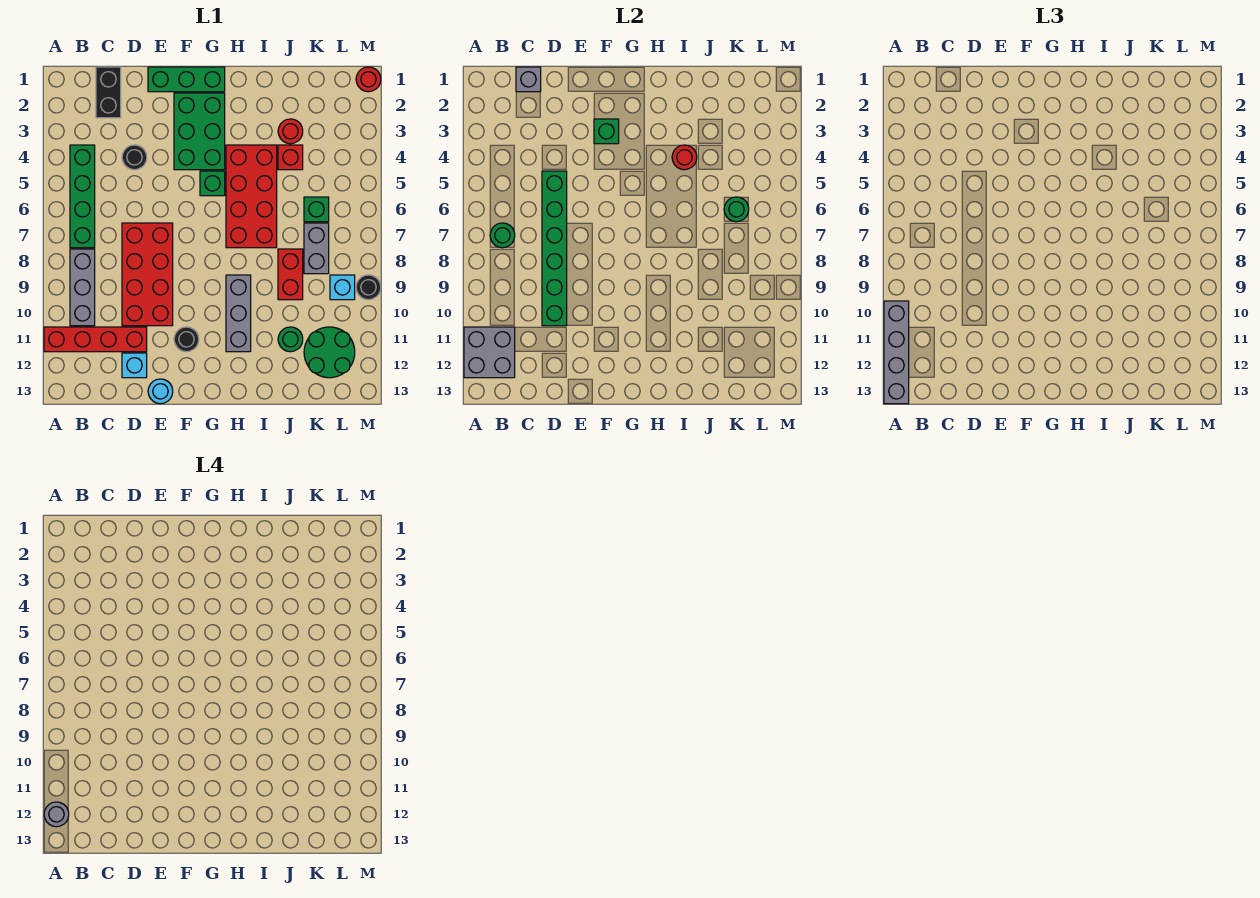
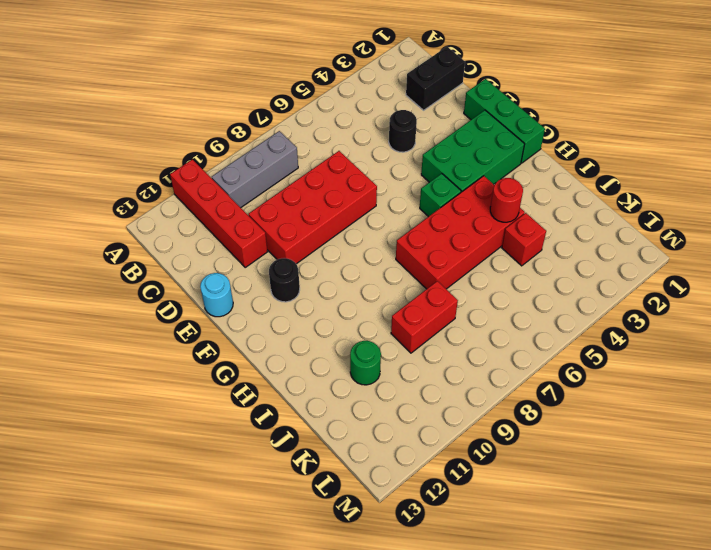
none -> green brick B4:B7 level 1
none -> cyan brick D12 level 1
none -> grey brick H9:H11 level 1
none -> red round brick J3 level 1

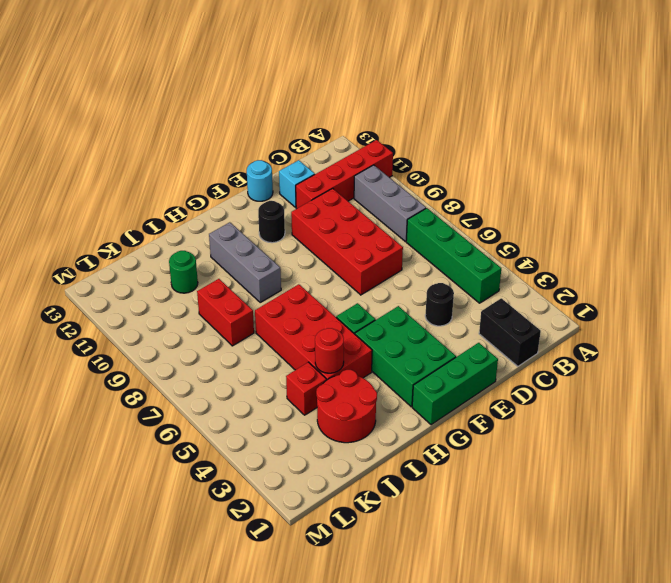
red round brick I2:J3 level 1 -> red round brick J3 level 1
none -> green brick K6 level 1
none -> grey brick K7:K8 level 1
none -> green round brick K11:L12 level 1
none -> cyan brick L9 level 1

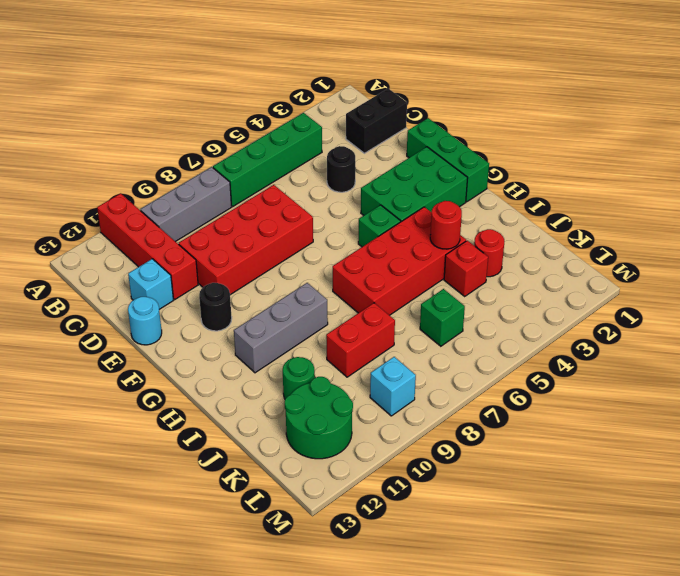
none -> grey brick K7:K8 level 1
none -> red round brick M1 level 1
none -> black round brick M9 level 1
none -> grey brick A11:B12 level 2

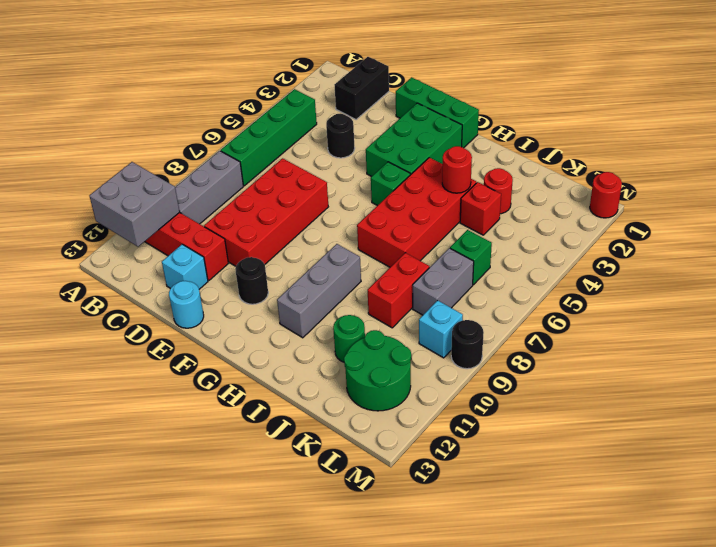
none -> green round brick B7 level 2
none -> grey brick C1 level 2
none -> green brick D5:D10 level 2
none -> green brick F3 level 2

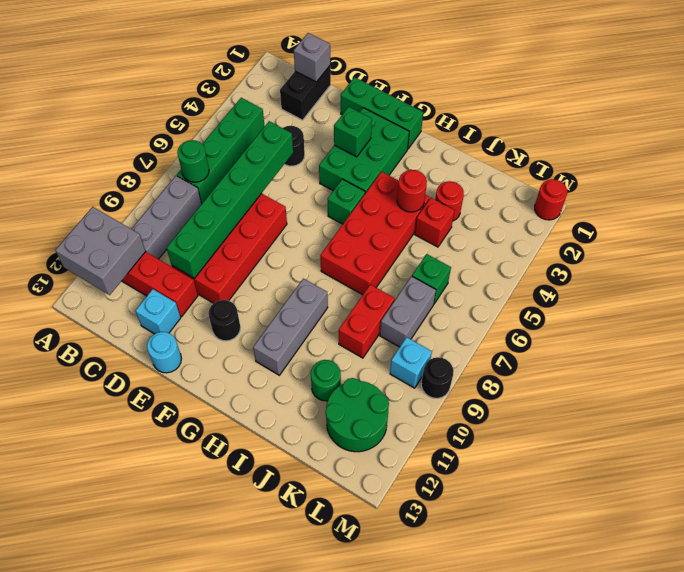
none -> green round brick K6 level 2
none -> grey brick A10:A13 level 3
none -> grey round brick A12 level 4

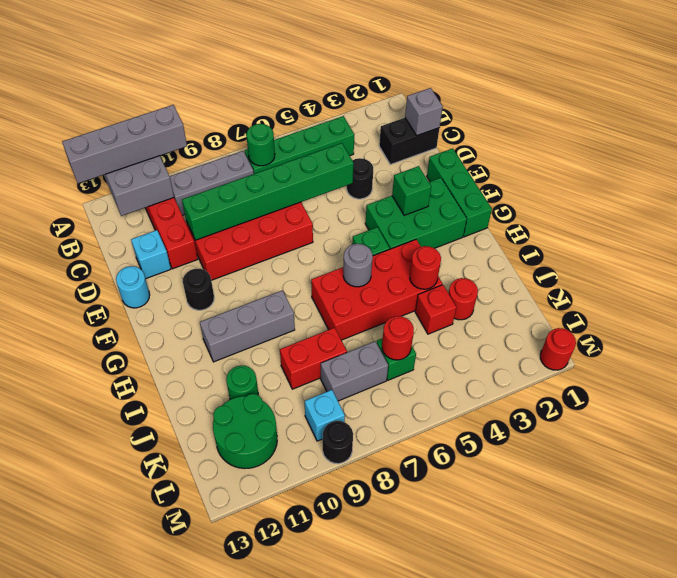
grey round brick H6 level 2 -> grey round brick A12 level 4
red round brick K6 level 2 -> green round brick K6 level 2

